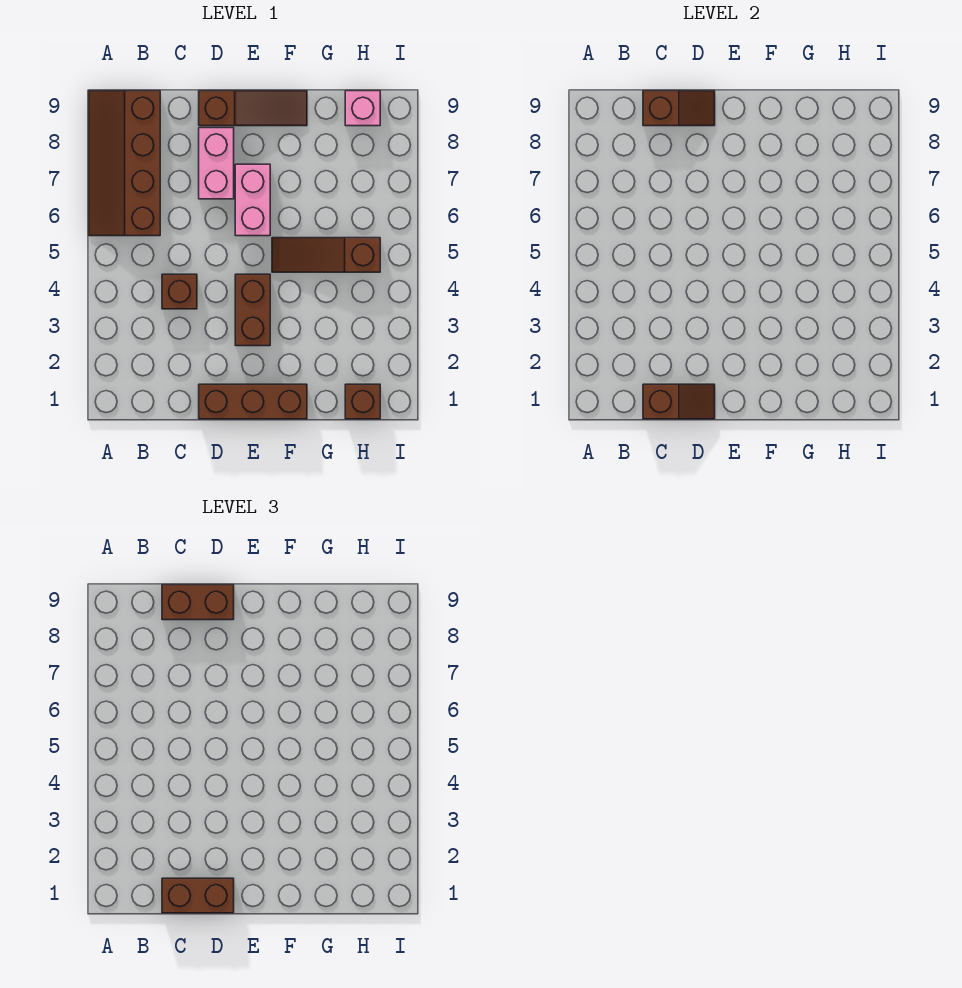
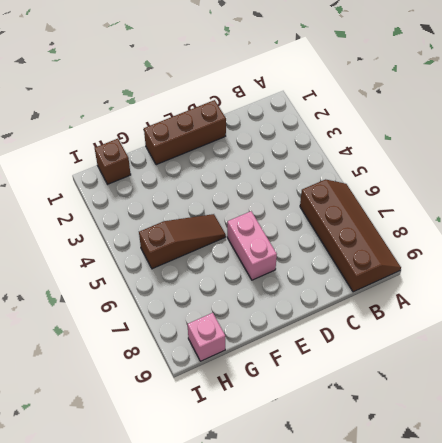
none -> brown brick C4 level 1
none -> pink brick D7:D8 level 1
none -> brown slope D9:F9 level 1 top D

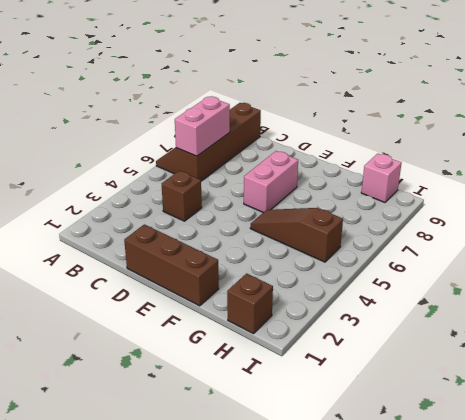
pink brick B6:B7 level 2 -> pink brick D7:D8 level 1
none -> brown slope D9:F9 level 1 top D
none -> brown brick E3:E4 level 1
none -> brown slope C1:D1 level 2 top C

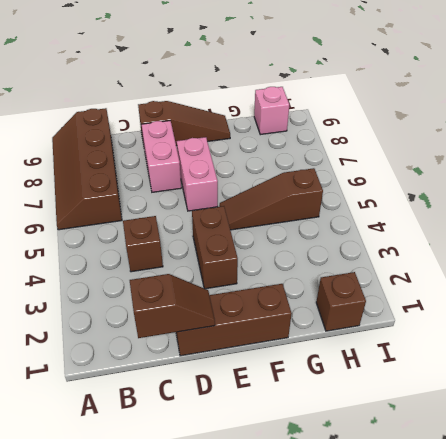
none -> brown slope C9:D9 level 2 top C
none -> brown brick C1:D1 level 3
none -> brown brick C9:D9 level 3

